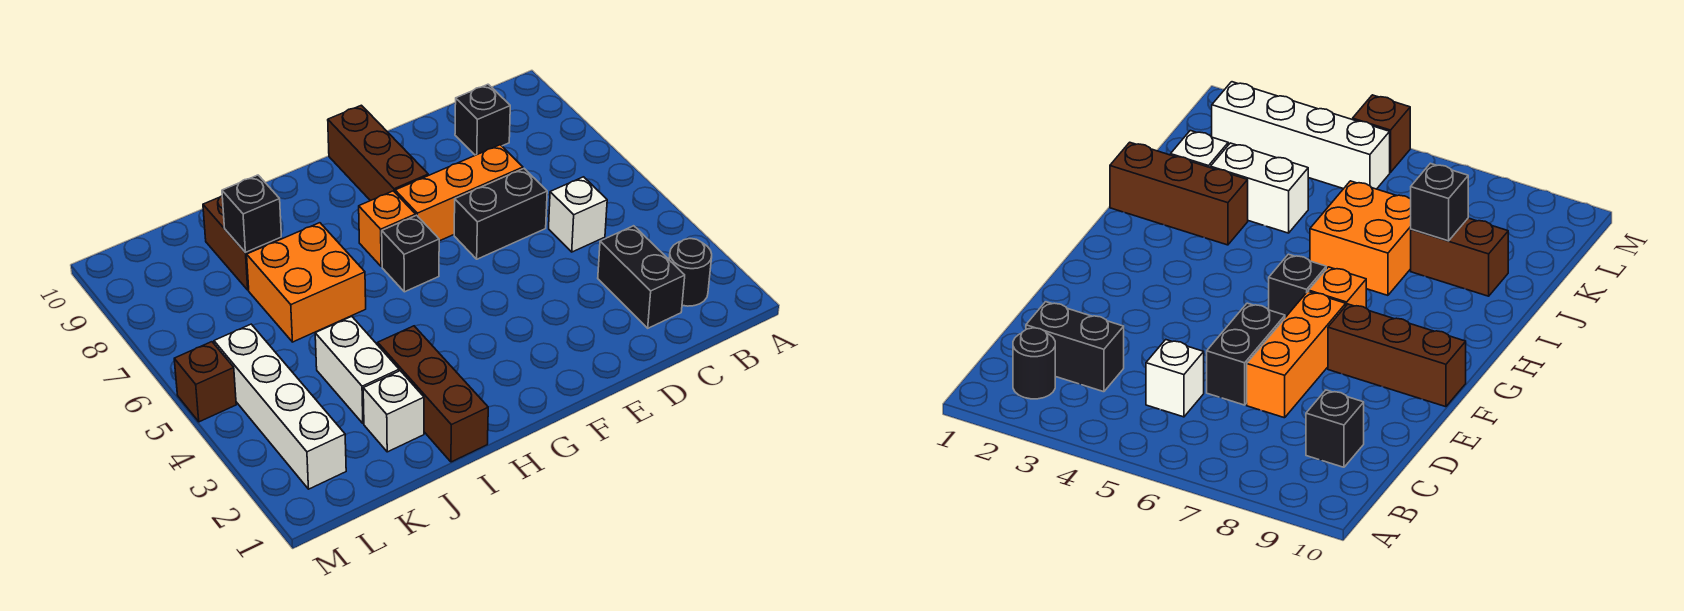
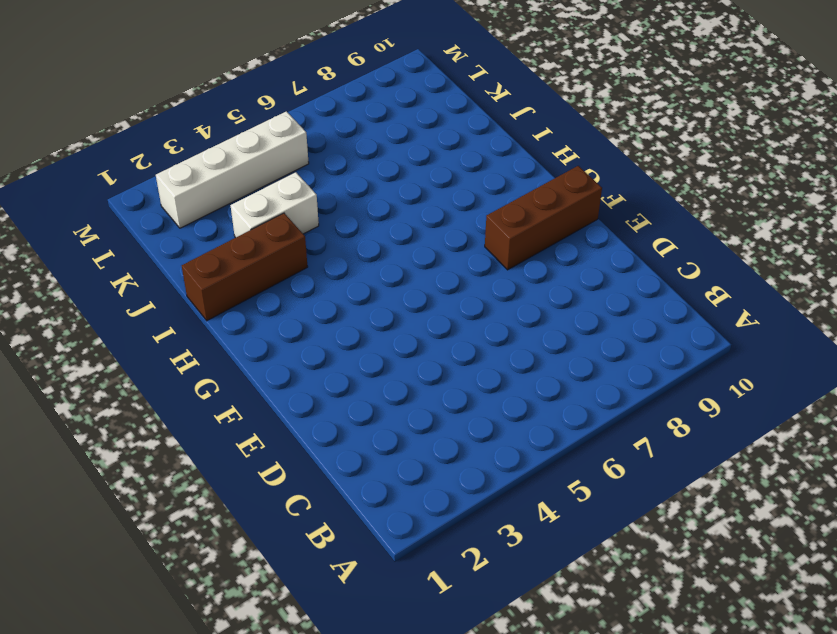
none -> black round brick B2 level 1
none -> black brick C2:C3 level 1
none -> white brick C5 level 1

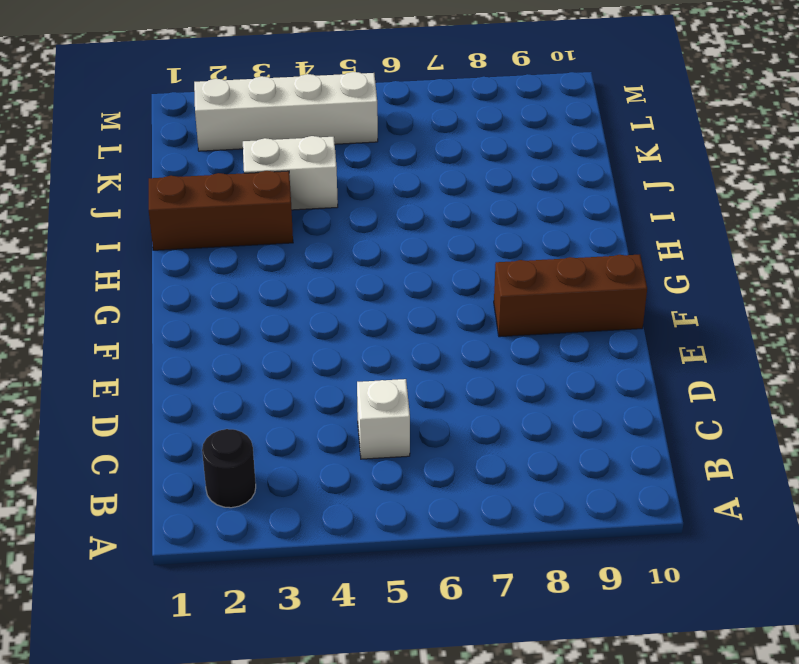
none -> black brick C2:C3 level 1
none -> black brick C9 level 1
none -> black brick D6:E6 level 1

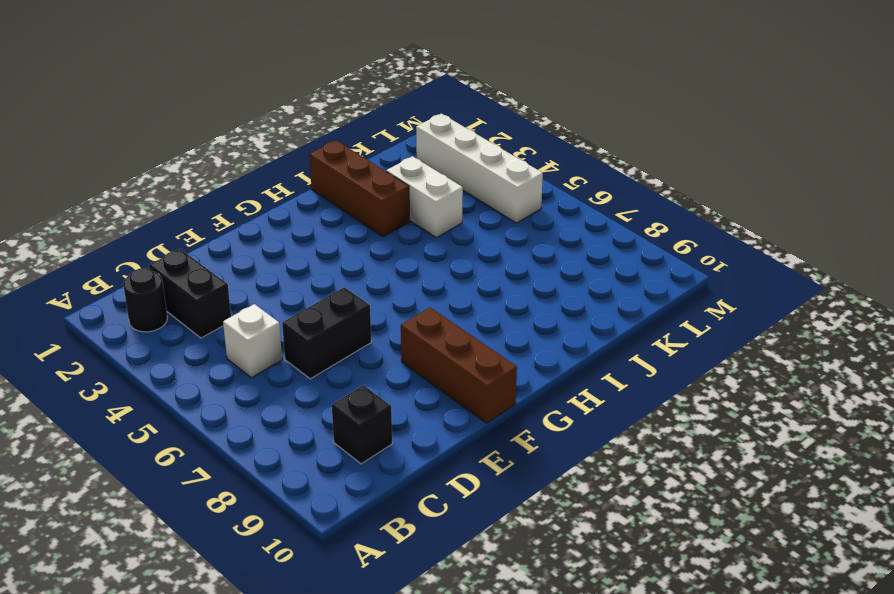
none -> orange brick D7:F7 level 1
none -> black brick G6 level 1
none -> orange brick G7 level 1

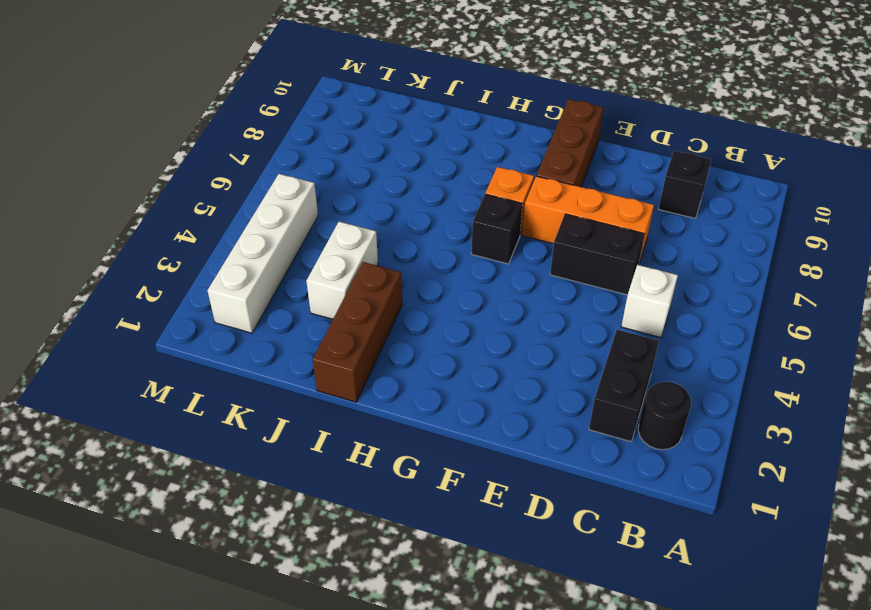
none -> orange brick I6:J7 level 1
none -> white brick J2 level 1
none -> brown brick J8:J9 level 1

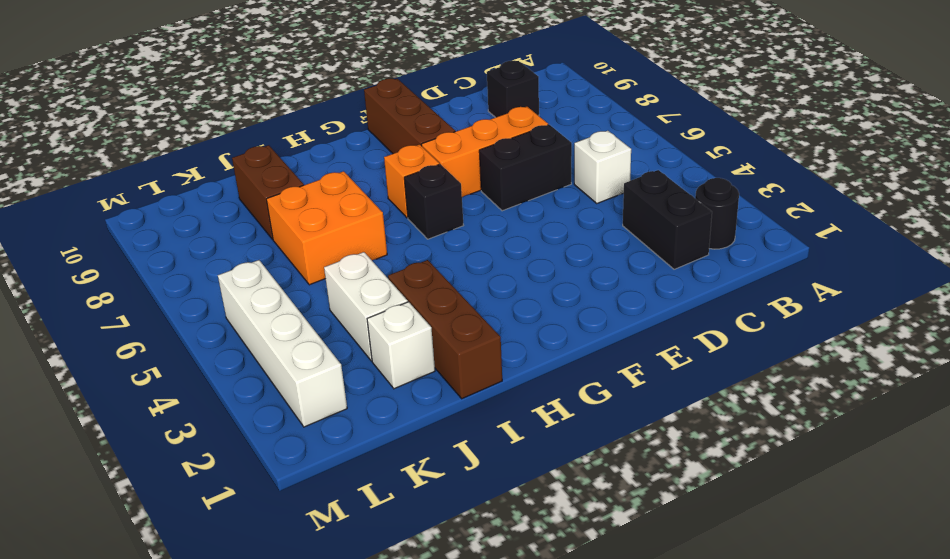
none -> brown brick M5 level 1
none -> black brick J8 level 2

